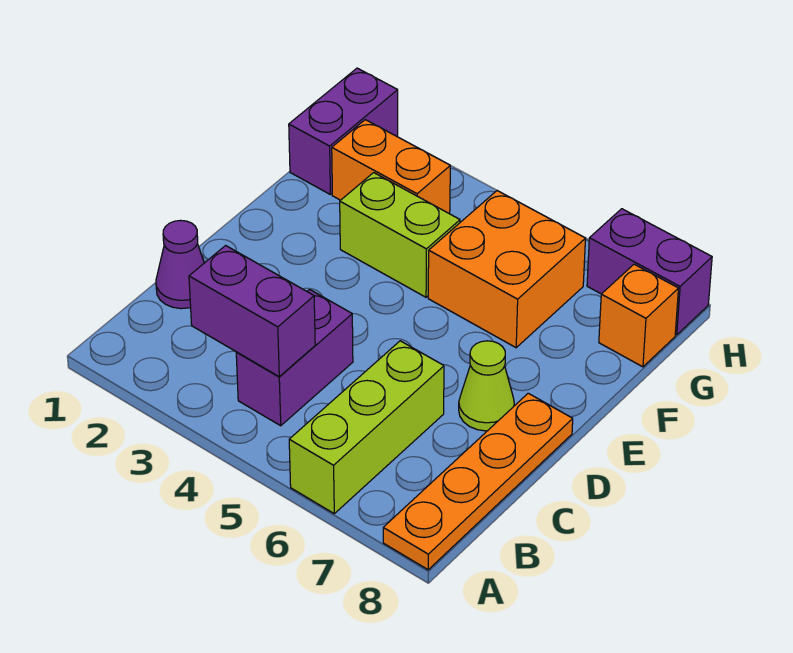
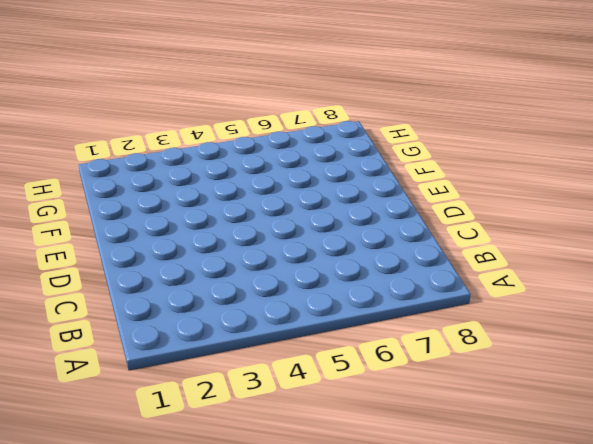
none -> lime brick A6:C6 level 1
none -> orange plate A8:D8 level 1
none -> purple brick B4:C4 level 1

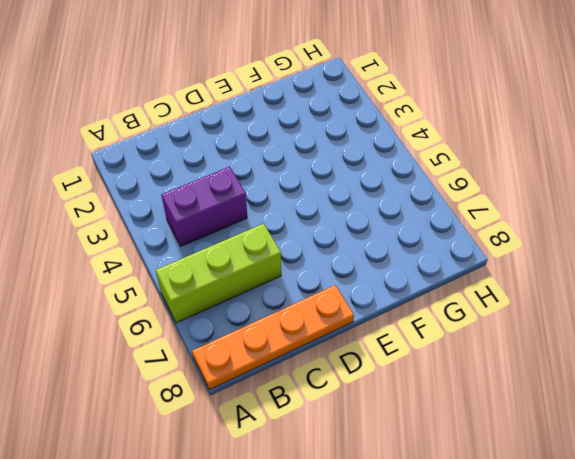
none -> purple cone C1 level 1
none -> lime cone D7 level 1
none -> lime brick F3:F4 level 1

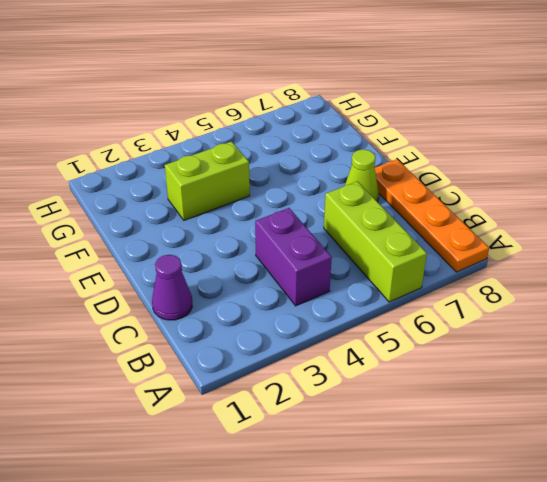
none -> orange brick F5:G6 level 1
none -> purple brick G1:H1 level 1
none -> orange brick G2:G3 level 1

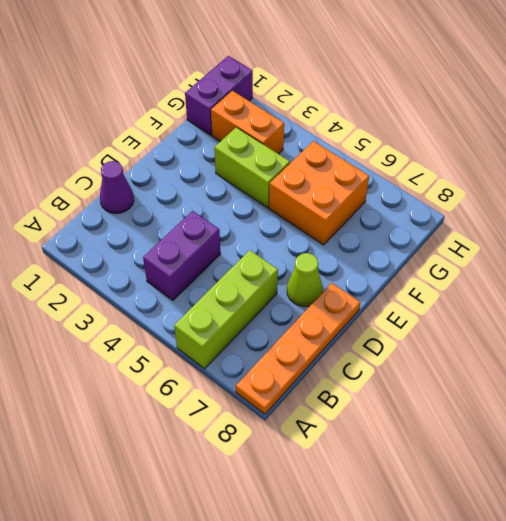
none -> orange brick G8 level 1
none -> purple brick H7:H8 level 1
none -> purple brick B3:B4 level 2

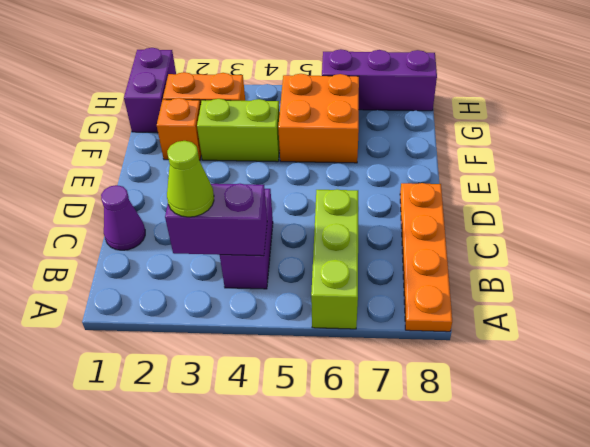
lime cone B3 level 3 -> lime cone D7 level 1
orange brick F2 level 1 -> orange brick G8 level 1
purple brick H6:H8 level 1 -> purple brick H7:H8 level 1

